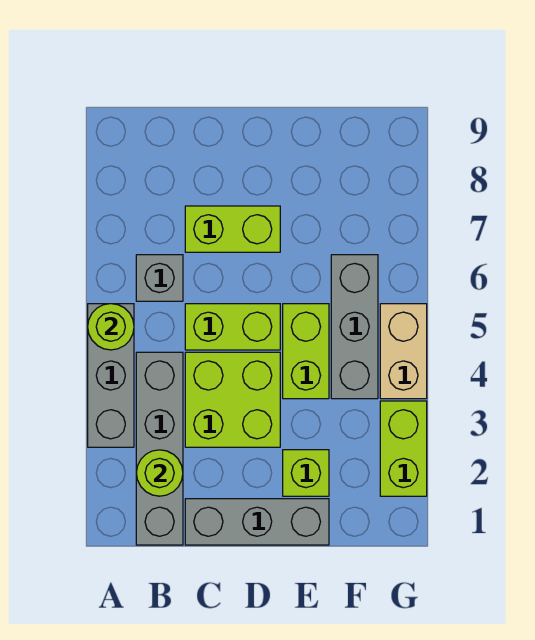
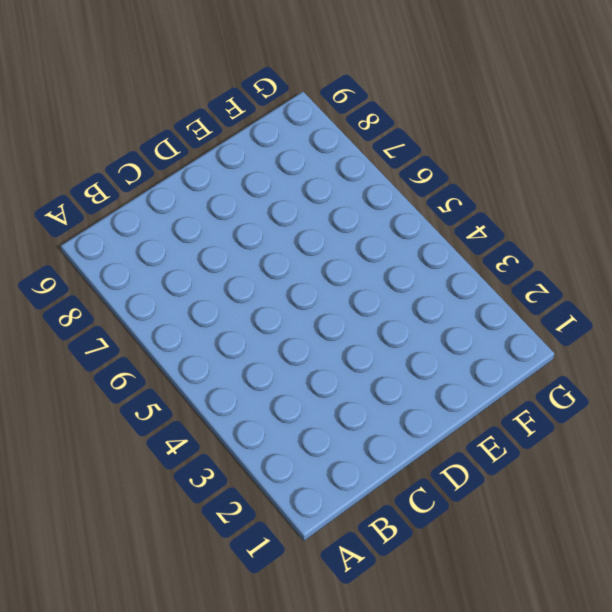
none -> grey brick A3:A5 level 1
none -> grey brick B1:B4 level 1
none -> grey brick B6 level 1

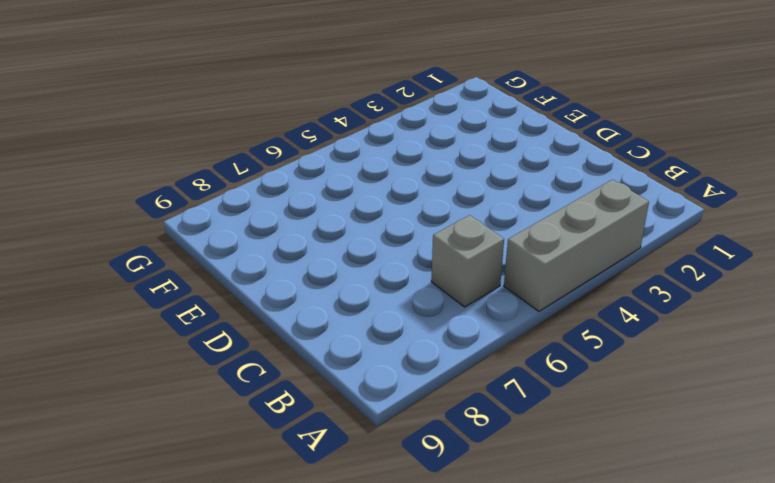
none -> grey brick B1:B4 level 1
none -> grey brick C1:E1 level 1
none -> lime brick C3:D4 level 1

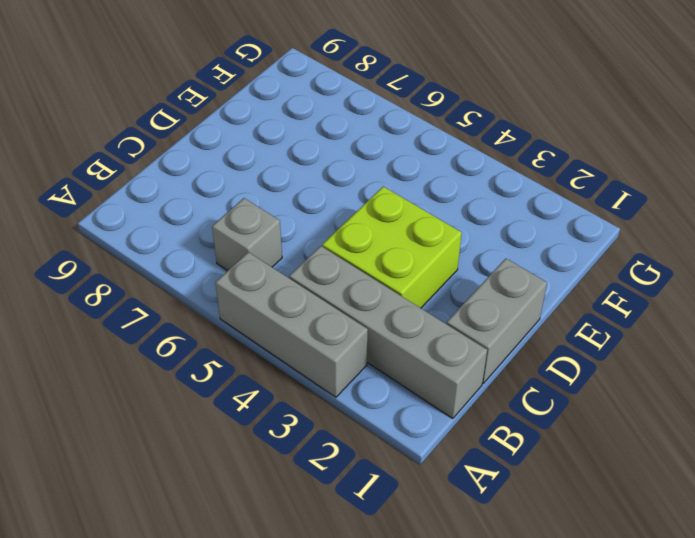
grey brick C1:D1 level 1 -> grey brick C1:E1 level 1
none -> lime brick C5:D5 level 1
none -> lime brick C7:D7 level 1
none -> lime brick E2 level 1

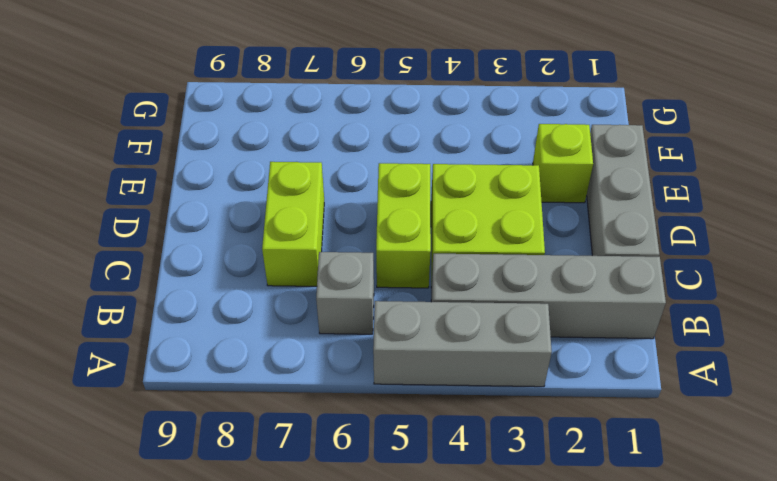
none -> lime brick E4:E5 level 1
none -> grey brick F4:F6 level 1
none -> lime brick G2:G3 level 1

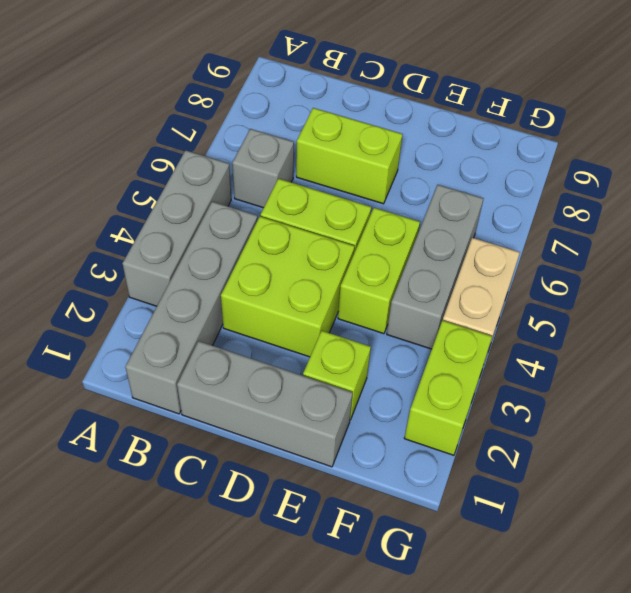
none -> lime round brick A5 level 2
none -> lime round brick B2 level 2

